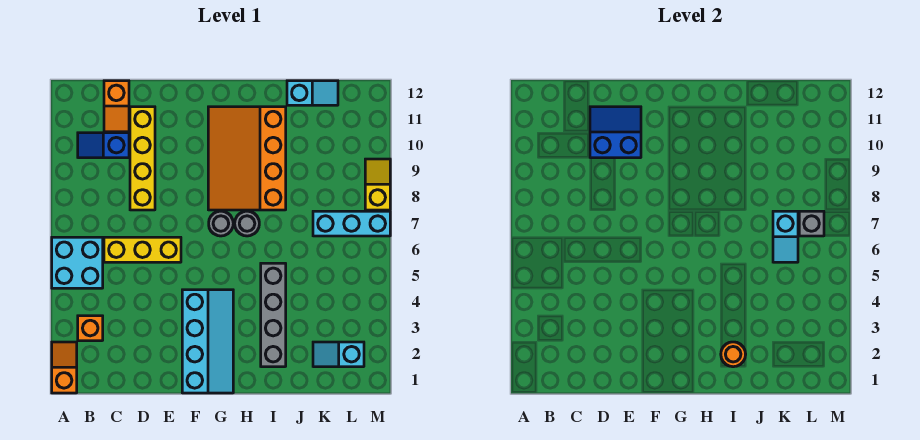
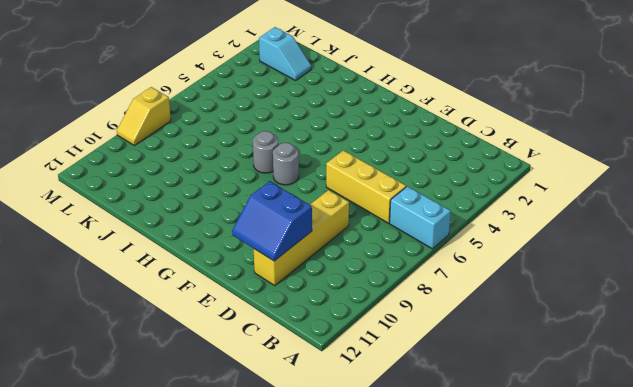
cyan brick A6:B6 level 1 -> cyan brick A5:B6 level 1
none -> orange slope A1:A2 level 1 top 1
none -> orange brick B3 level 1
none -> blue slope B10:C10 level 1 top C

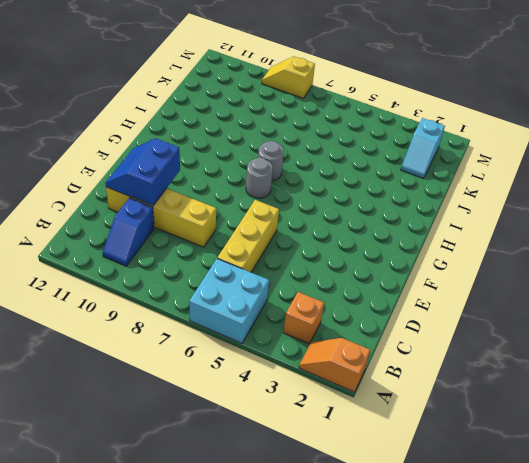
none -> orange slope C11:C12 level 1 top 12
none -> cyan slope F1:G4 level 1 top F
none -> orange slope G8:I11 level 1 top I

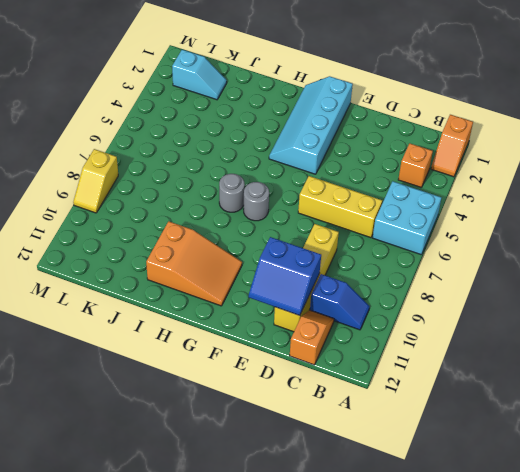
orange slope G10:I11 level 1 top I -> orange slope G8:I11 level 1 top I
none -> grey brick I2:I5 level 1
none -> cyan slope J12:K12 level 1 top J
none -> cyan brick K7:M7 level 1

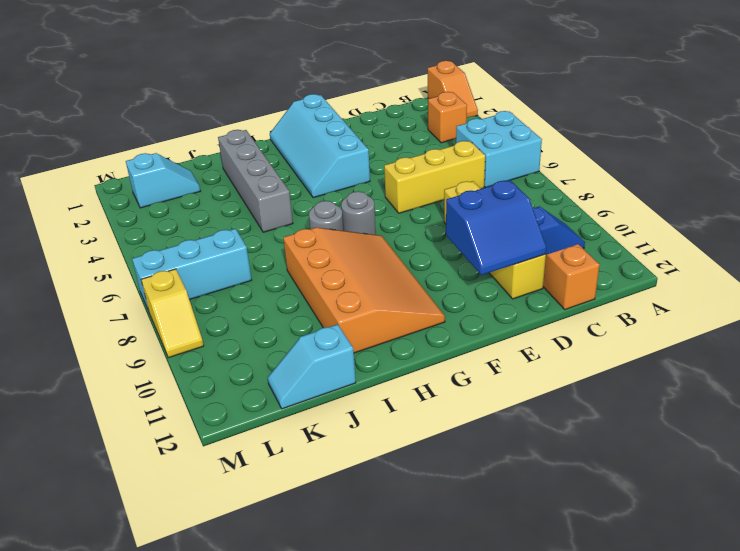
none -> orange round brick I2 level 2
none -> cyan slope K6:K7 level 2 top 7
none -> grey brick L7 level 2

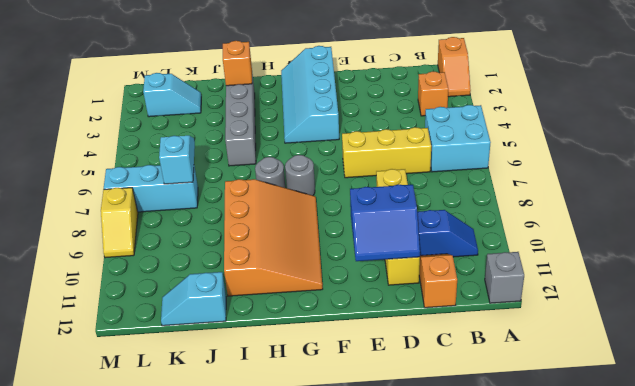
grey brick A12 level 1 -> grey brick L7 level 2
orange brick I2 level 2 -> orange round brick I2 level 2

